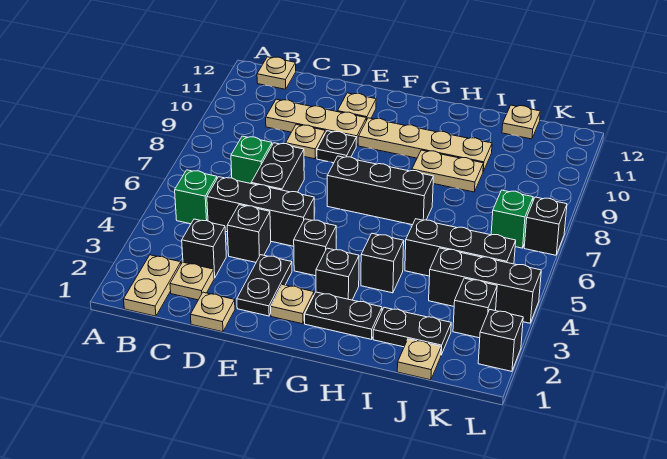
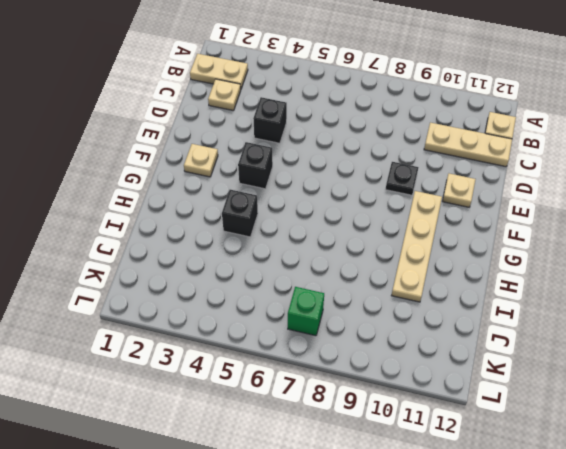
tan plate C10:C12 level 1 -> tan plate C10:E10 level 1
none -> green brick B5 level 1
none -> black brick C3 level 1
none -> black brick C5:E5 level 1
none -> green brick C7 level 1

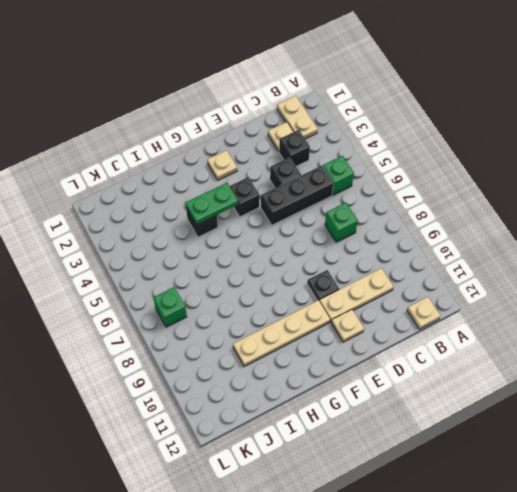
green plate G4:H4 level 2 -> none
none -> tan plate D1 level 1
none -> black brick D6:D7 level 1
none -> tan plate D9 level 1
none -> black plate E2:E3 level 1

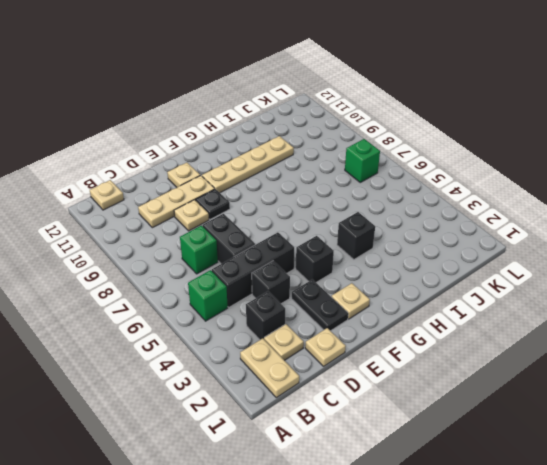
none -> black brick F7:H7 level 1
none -> black plate G2:H2 level 1
none -> black brick G3 level 1
none -> tan plate H9:I9 level 1

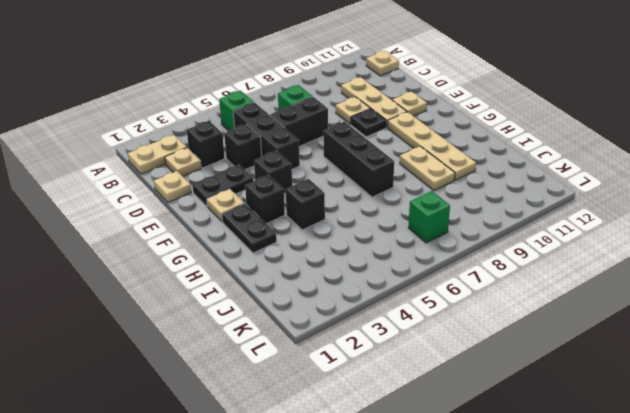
none -> black plate I2:J2 level 1
none -> black brick I5:K5 level 1
none -> tan plate J1 level 1
none -> black brick J4:L4 level 1

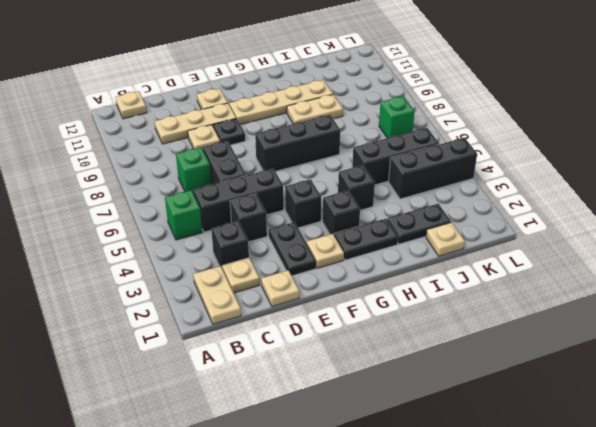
none -> tan plate J12 level 1
none -> black brick K3 level 1
none -> black brick L2 level 1
none -> black brick L7 level 1

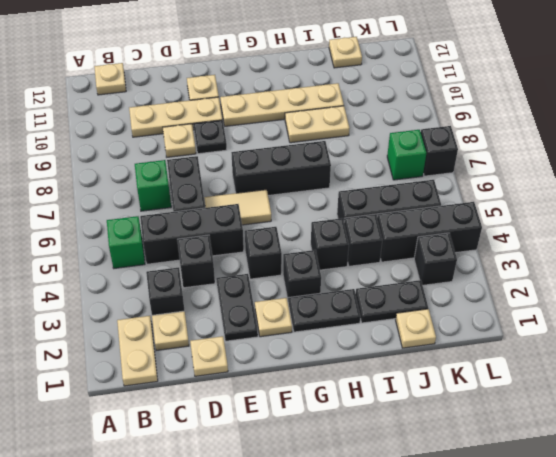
tan tile E6:F6 level 1 -> none
black brick I4 level 1 -> black brick L2 level 1

